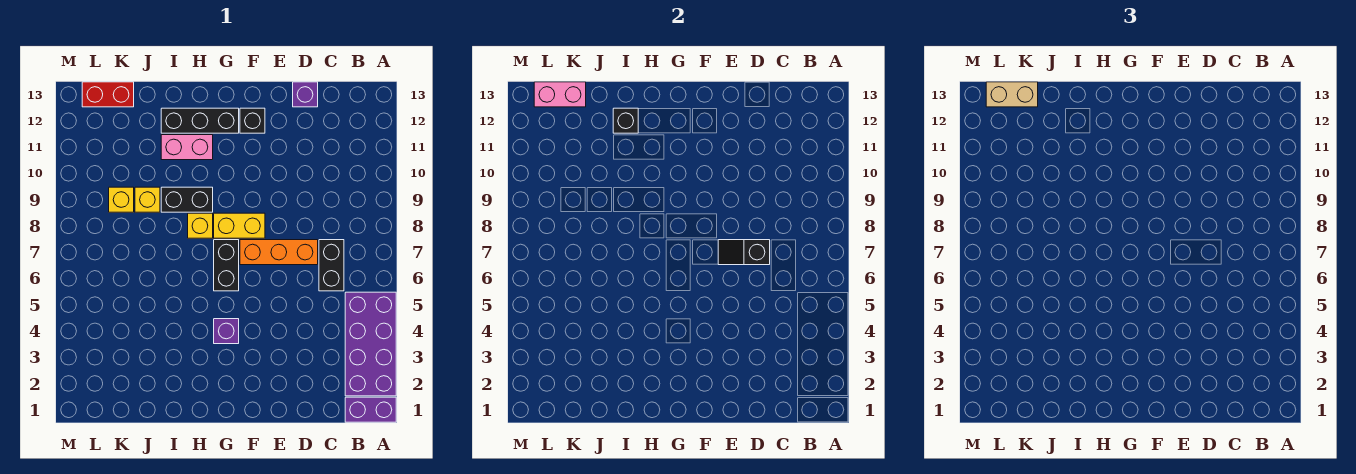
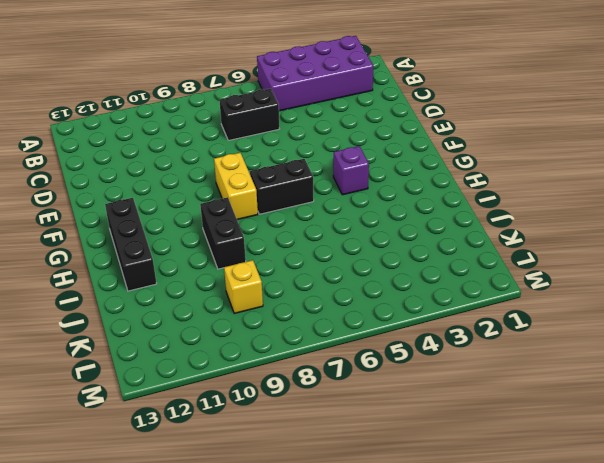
none -> purple brick A1:B1 level 1
none -> orange brick D7:F7 level 1
none -> purple brick D13 level 1

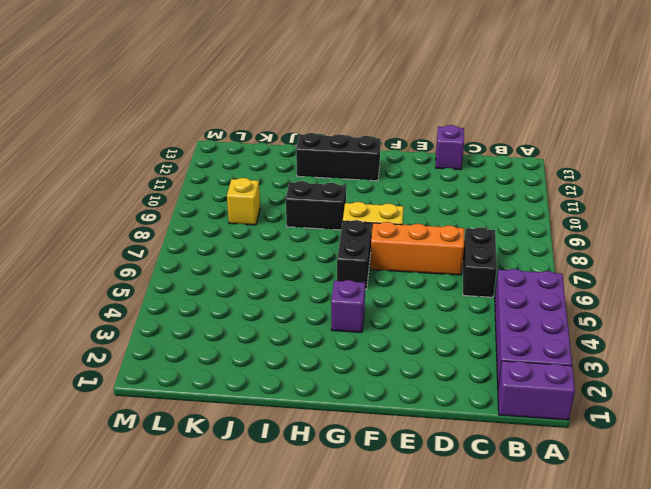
none -> black brick F12 level 1
none -> yellow brick H8 level 1
none -> pink brick H11:I11 level 1

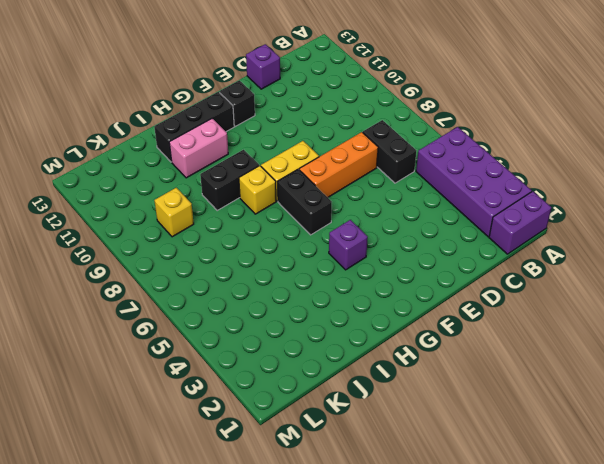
none -> yellow brick J9 level 1
none -> red brick K13:L13 level 1
none -> black slope D7:E7 level 2 top D

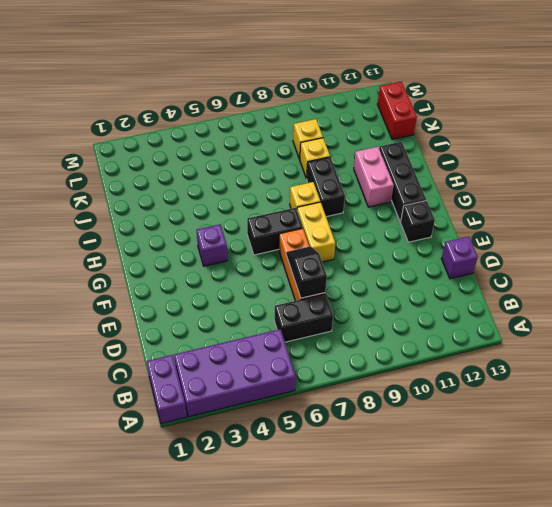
none -> black brick I12 level 2
none -> pink brick K13:L13 level 2
none -> tan brick K13:L13 level 3

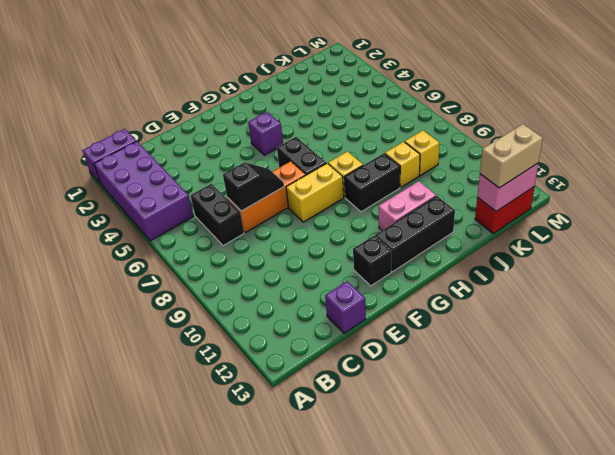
none -> black brick I12 level 2

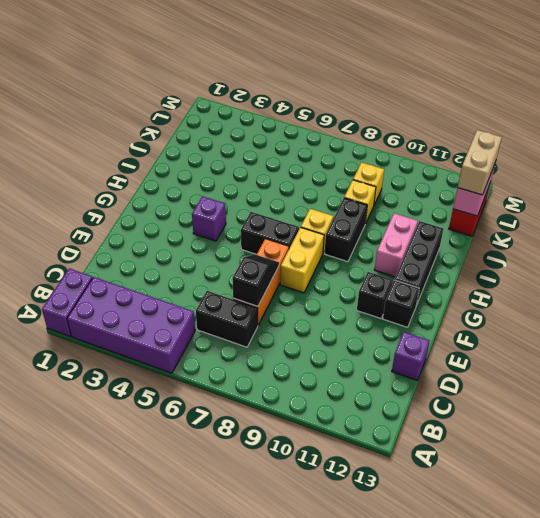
black brick F11 level 1 -> black brick I12 level 2

